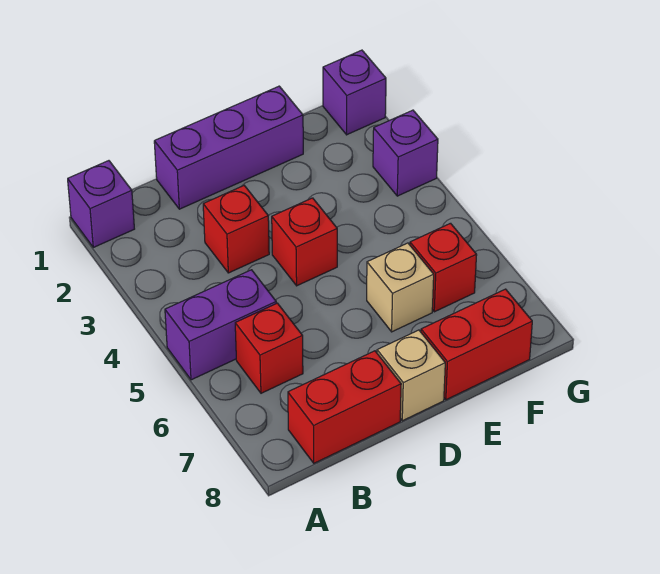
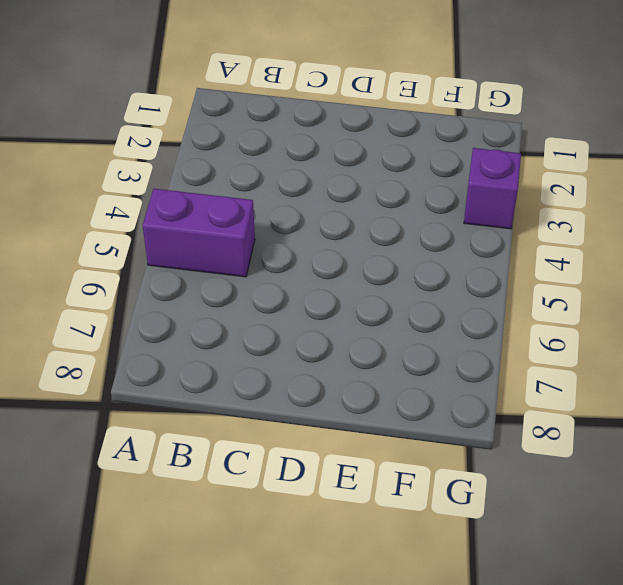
none -> purple brick A1 level 1
none -> red brick B6 level 1
none -> red brick B8:C8 level 1

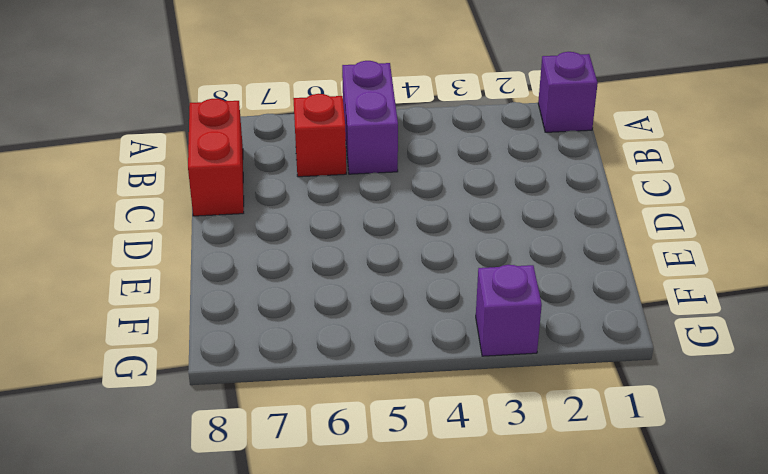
none -> purple brick C1:E1 level 1
none -> red brick C3 level 1
none -> red brick D4 level 1

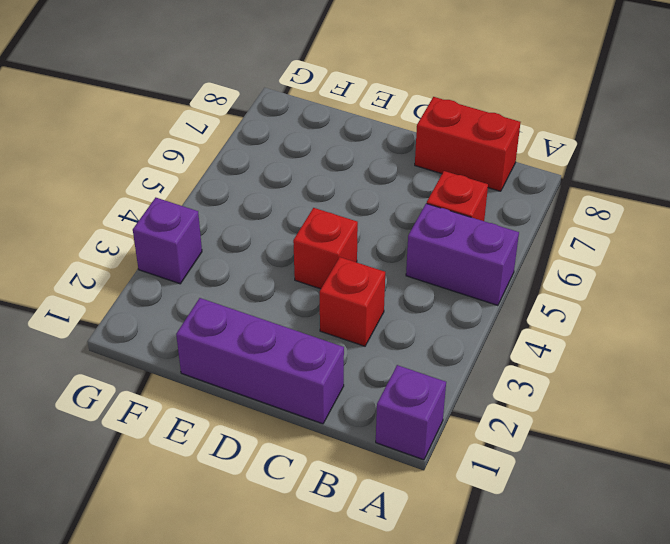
none -> tan brick D8 level 1
none -> tan brick E6 level 1
none -> red brick E8:F8 level 1

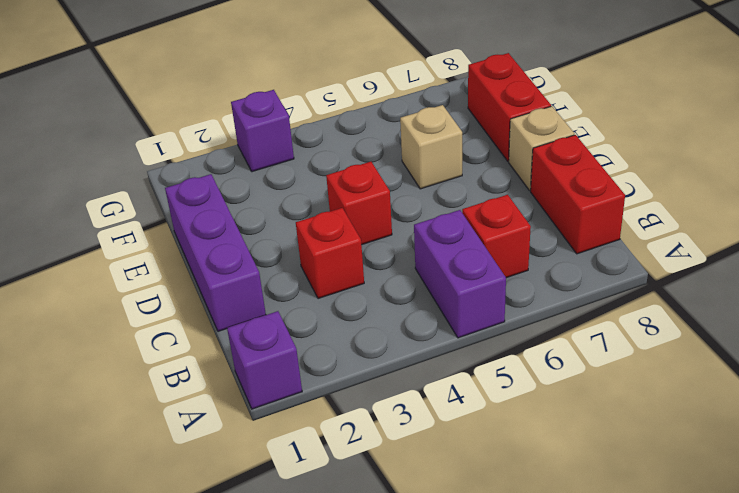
none -> red brick F6 level 1
none -> purple brick G1 level 1

